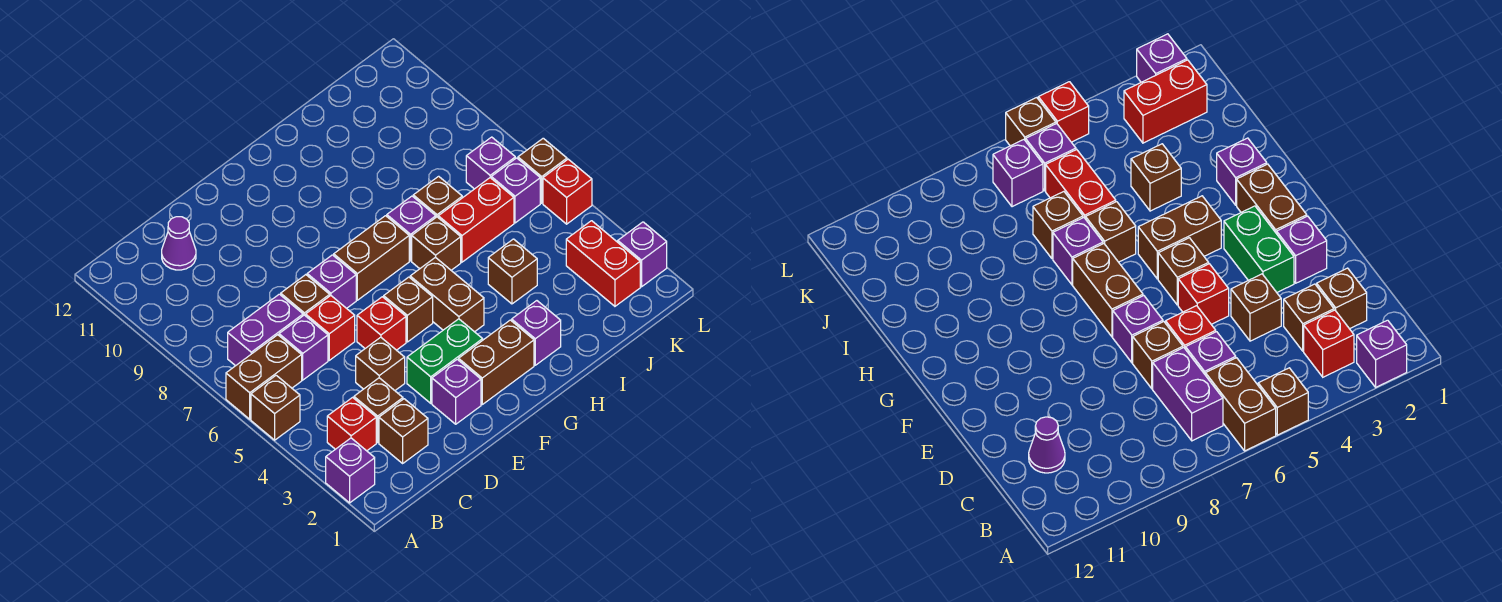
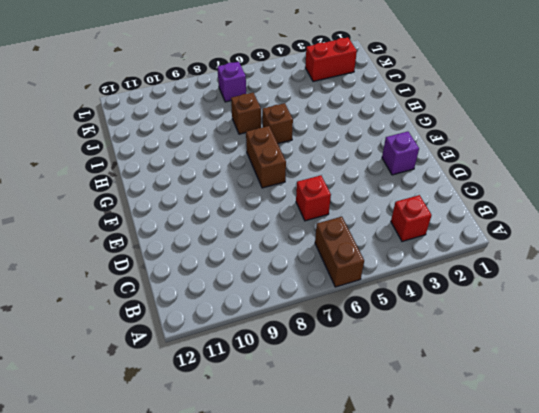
none -> purple brick A2 level 1
none -> brown brick A5 level 1
none -> purple brick B7:C7 level 1
none -> brown brick C2 level 1

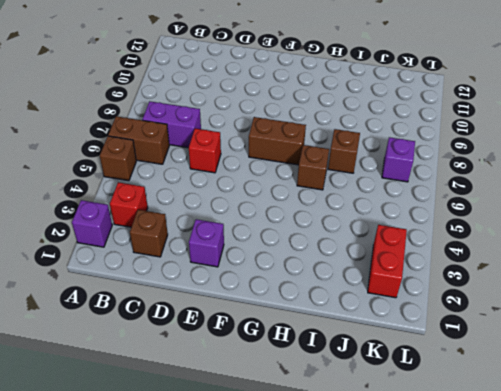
none -> brown brick C3 level 1
none -> purple brick C6 level 1
none -> purple cone C11 level 1
none -> brown brick D4 level 1

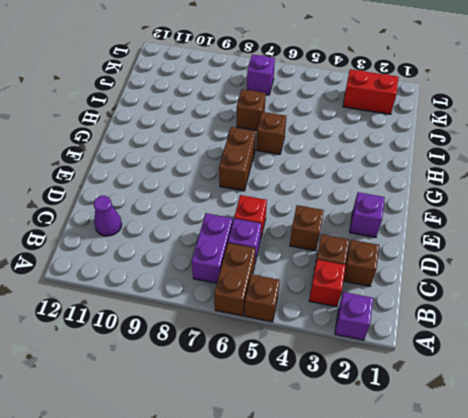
none -> brown brick D7 level 1
none -> green brick E3:F3 level 1
none -> red brick E5 level 1
none -> purple brick E7 level 1

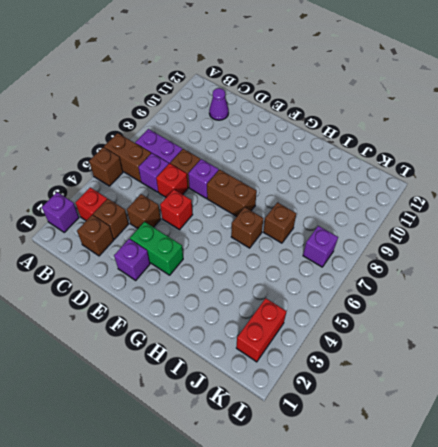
none -> brown brick F2:G2 level 1
none -> brown brick F5 level 1
none -> brown brick G4:G5 level 1
none -> purple brick H2 level 1

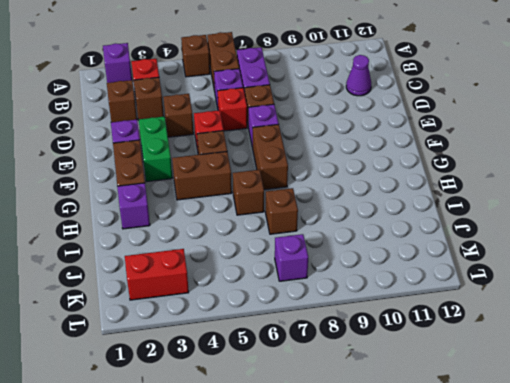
none -> purple brick H7 level 1
none -> brown brick I4 level 1
none -> red brick I6:J6 level 1
none -> purple brick K6 level 1

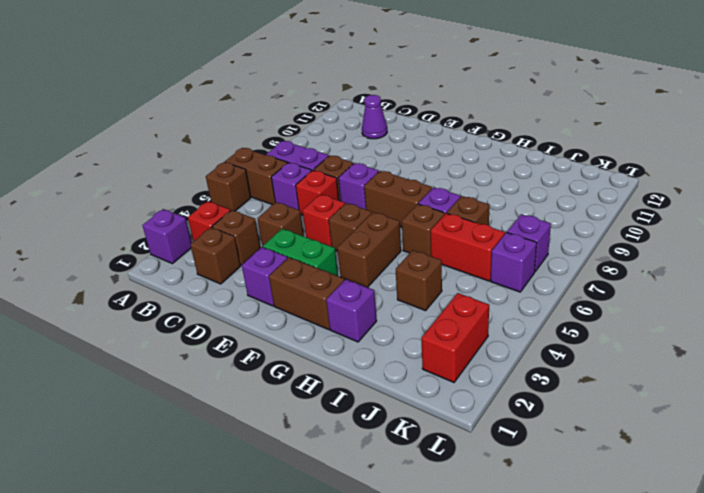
none -> purple brick L2 level 1
none -> red brick L5 level 1
none -> brown brick L6 level 1

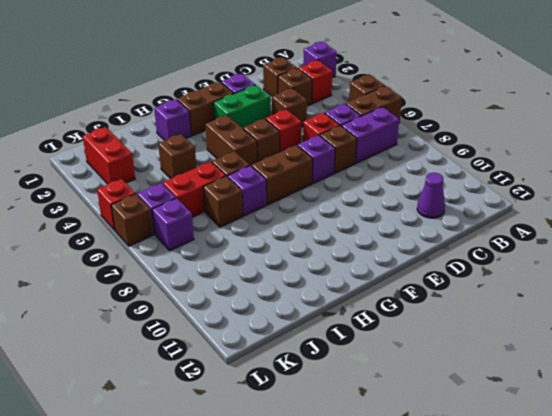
none -> purple brick L2 level 1

